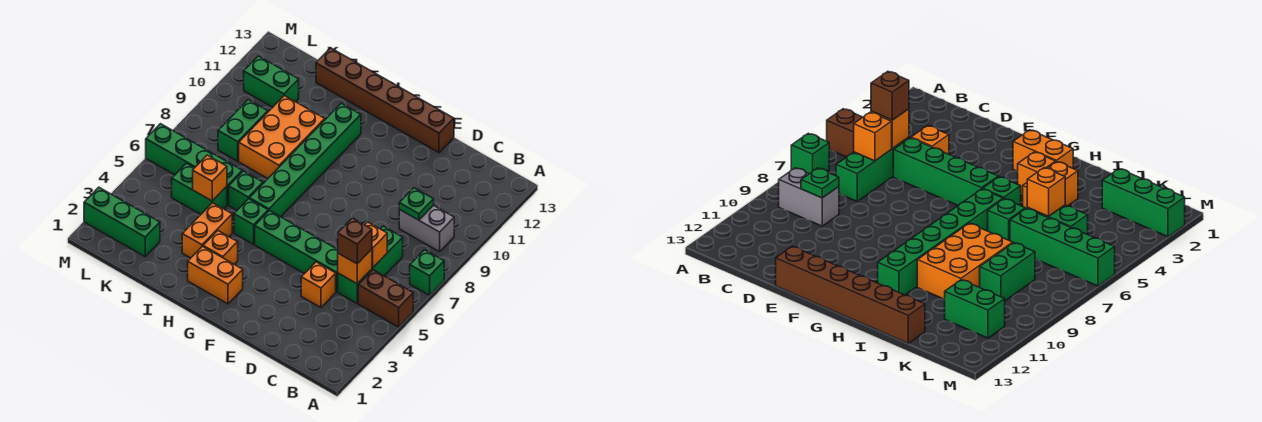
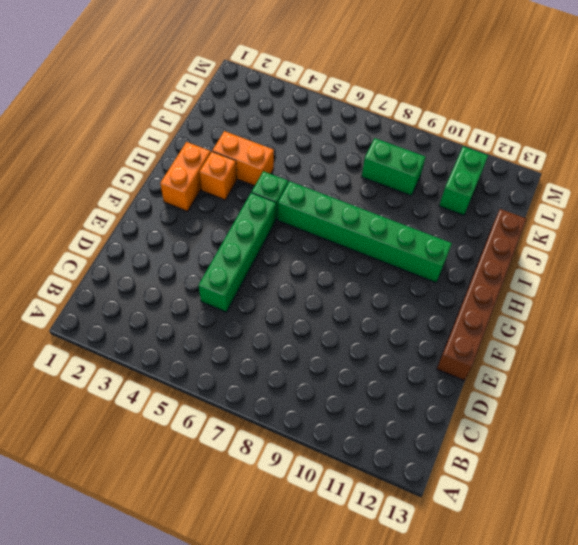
none -> brown brick A5:B5 level 1
none -> green brick A7 level 1
none -> grey brick B9:C9 level 1

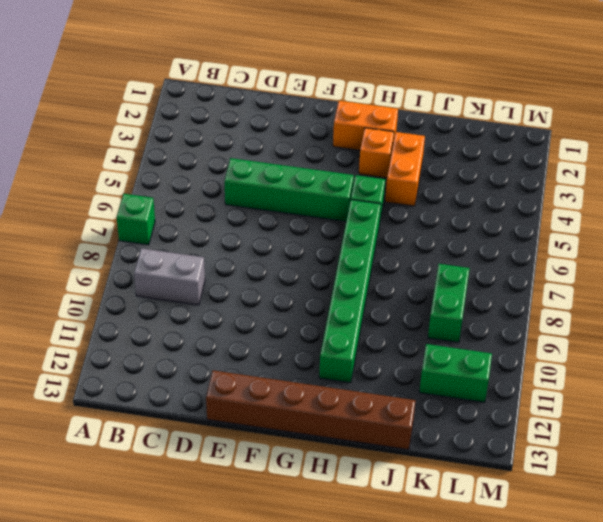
none -> brown brick A5:B5 level 1
none -> green brick C5:C7 level 1
none -> orange brick D4 level 1

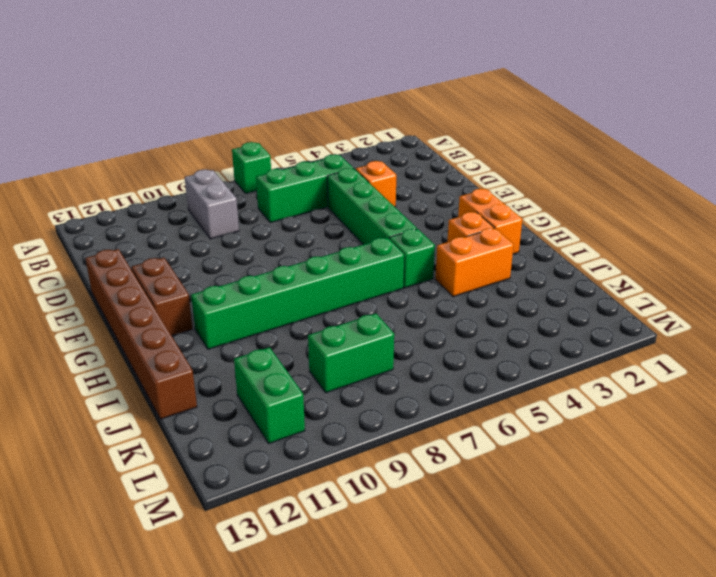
brown brick F12:G12 level 1 -> brown brick A5:B5 level 1
none -> green brick I6 level 1
none -> orange brick I8:J10 level 1
none -> green brick J5:K5 level 1

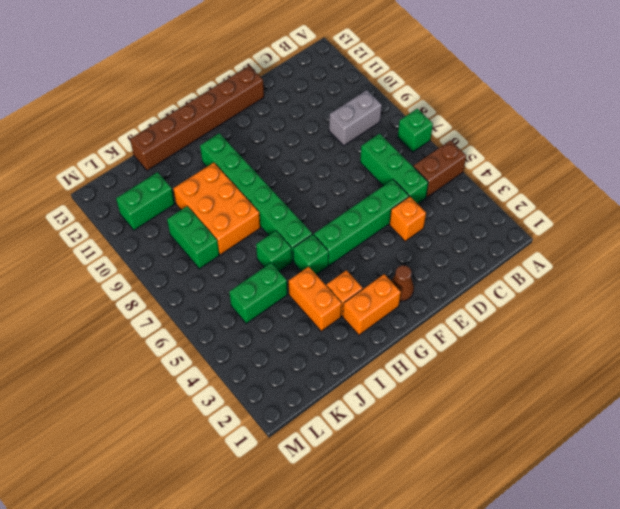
brown cone F2 level 1 -> none
none -> green brick J6:M6 level 1
none -> green brick K2:M2 level 1
none -> orange brick C5 level 2

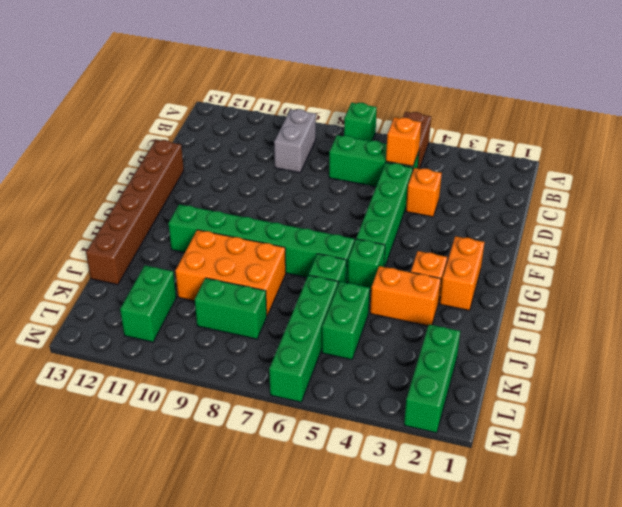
none -> orange brick C6 level 2
none -> green plate C9 level 2
none -> orange brick J5 level 2

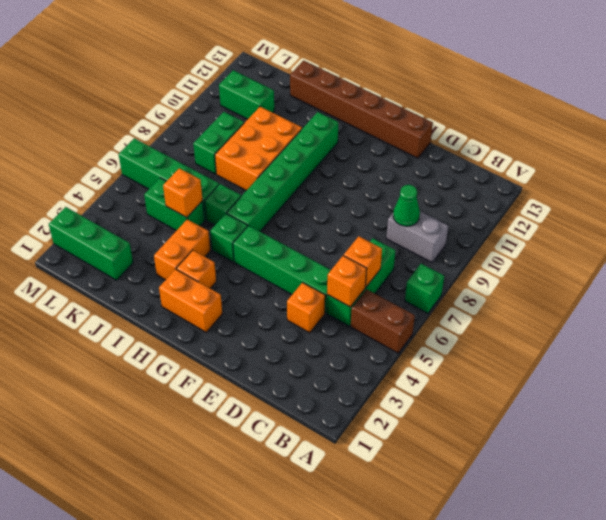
green cone C9 level 2 -> green plate C9 level 2
none -> brown brick C5 level 3

